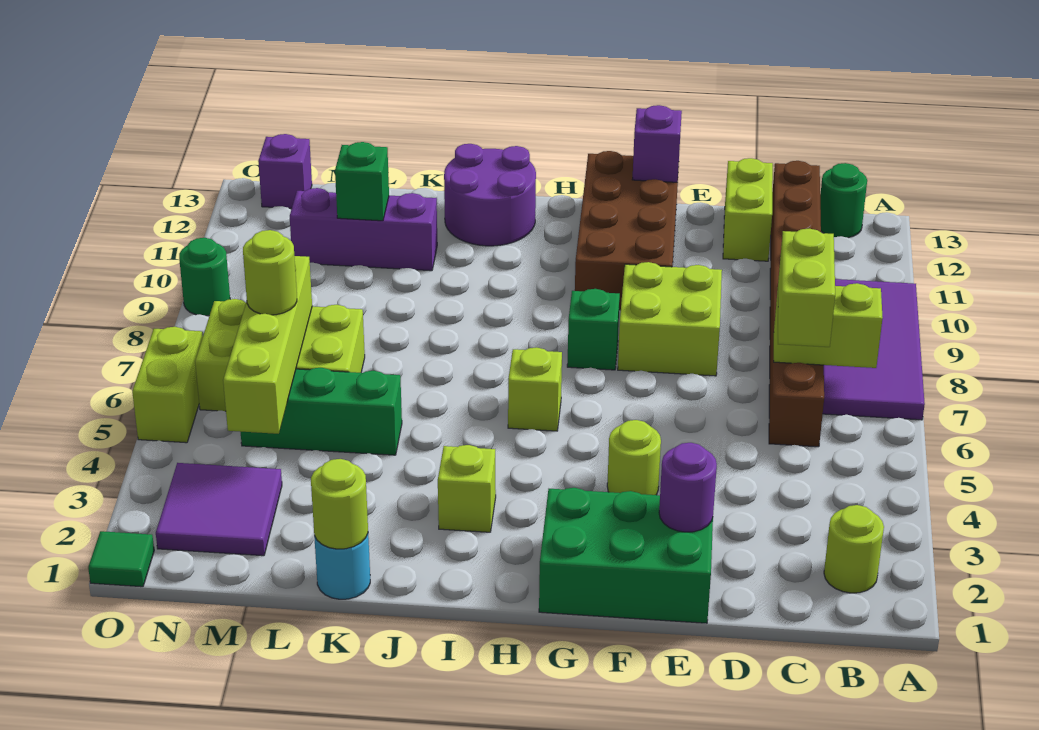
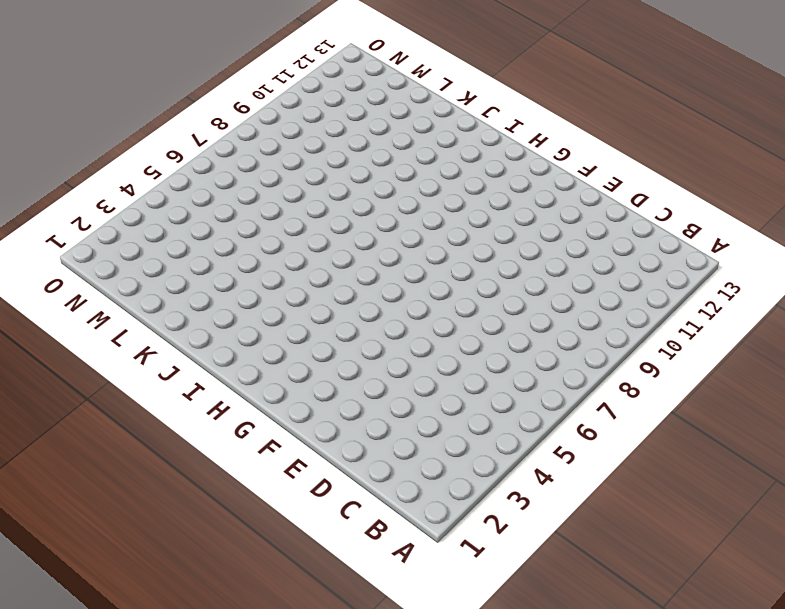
none -> purple tile A7:B10 level 1
none -> lime round brick B2 level 1
none -> green round brick B13 level 1
none -> brown brick C6:C13 level 1

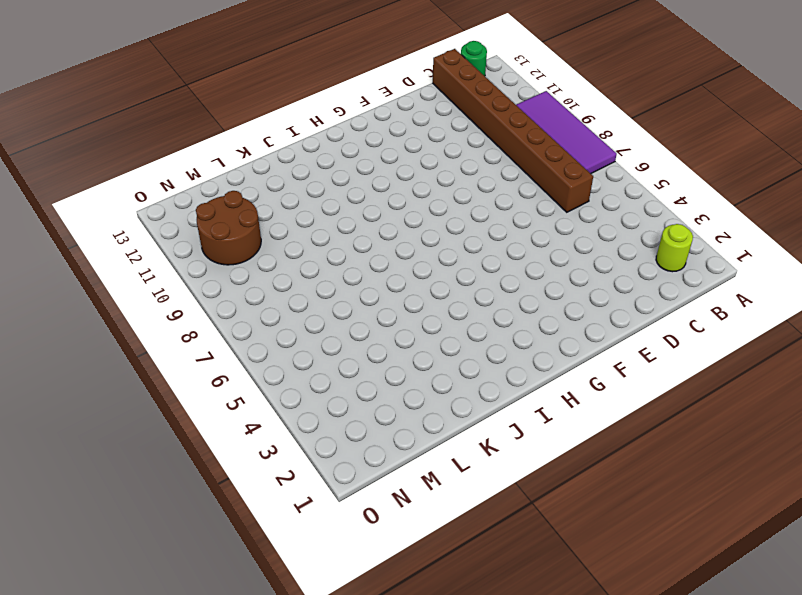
brown round brick M10:N11 level 1 -> purple brick K11:M11 level 1
none -> lime brick D12:D13 level 1
none -> green brick E1:G2 level 1
none -> lime brick E8:F9 level 1
none -> lime round brick F4 level 1

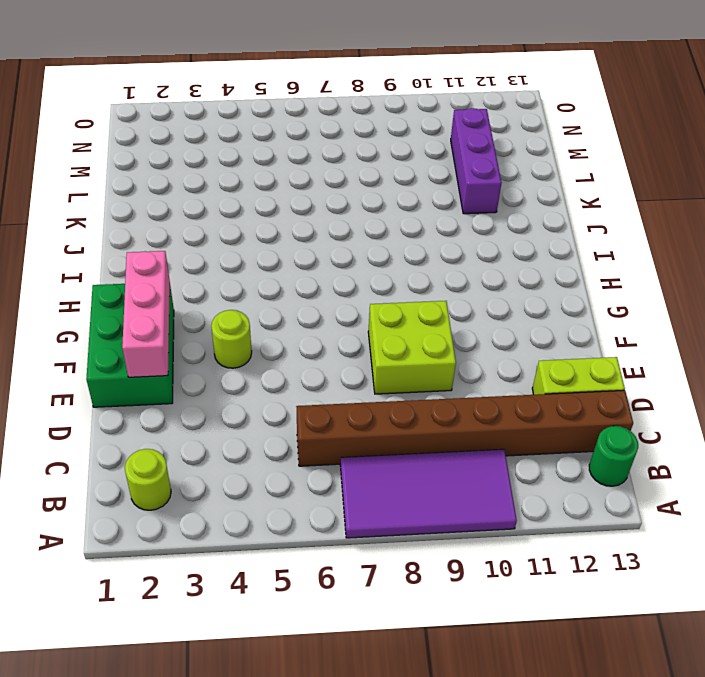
pink brick E2:G2 level 2 -> purple round brick E2 level 2
none -> brown brick F10:G13 level 1
none -> green brick G8 level 1
none -> lime brick H6 level 1
none -> lime brick I3 level 1

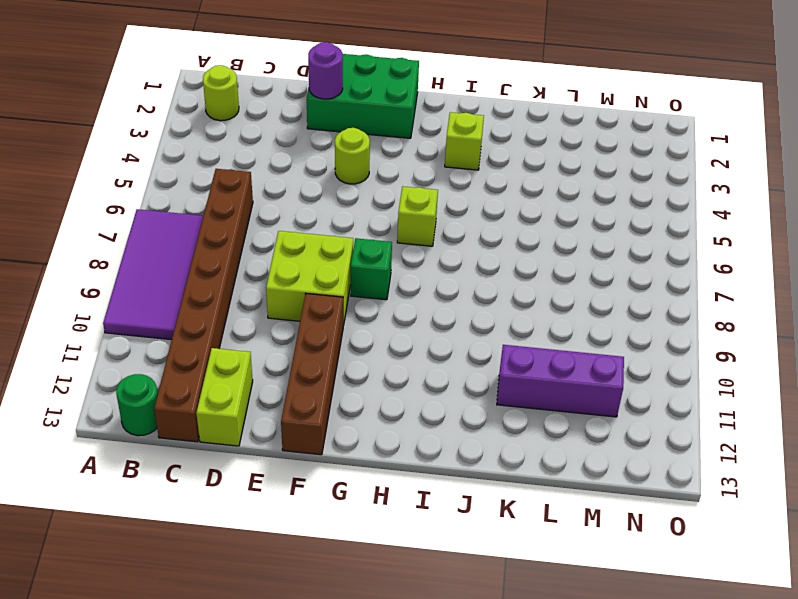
brown brick F10:F13 level 1 -> brown brick F10:G13 level 1
none -> purple round brick I12:J13 level 1
none -> cyan round brick K1 level 1
none -> green brick K5:M5 level 1
none -> lime brick L6:N7 level 1

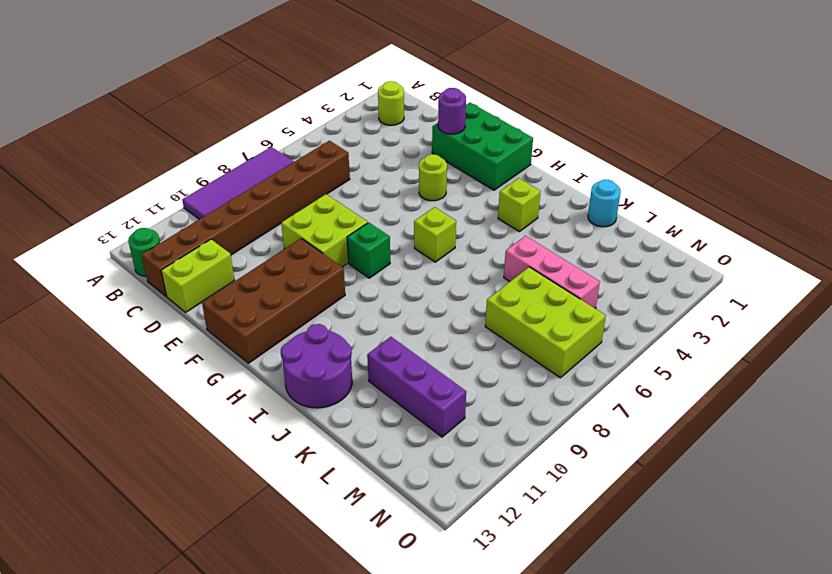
pink brick K5:M5 level 1 -> green brick K5:M5 level 1
none -> purple tile M2:N3 level 1
none -> purple brick N13 level 1
none -> green tile O1 level 1
none -> lime brick O5:O6 level 1

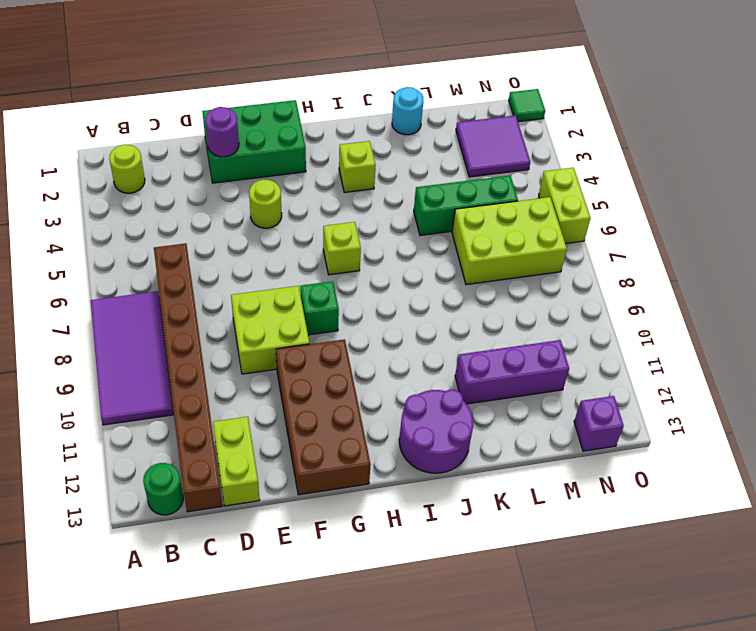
none -> green round brick O9 level 1
none -> lime brick B7:C7 level 2
none -> purple brick F13 level 2
none -> lime round brick K1 level 2

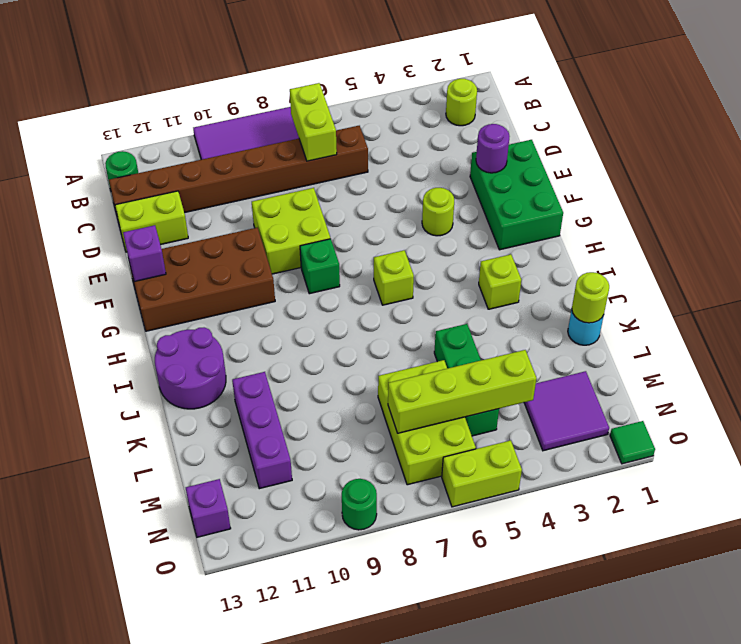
none -> green brick L11 level 2
none -> lime brick C6:C7 level 3
none -> lime round brick M6 level 3

